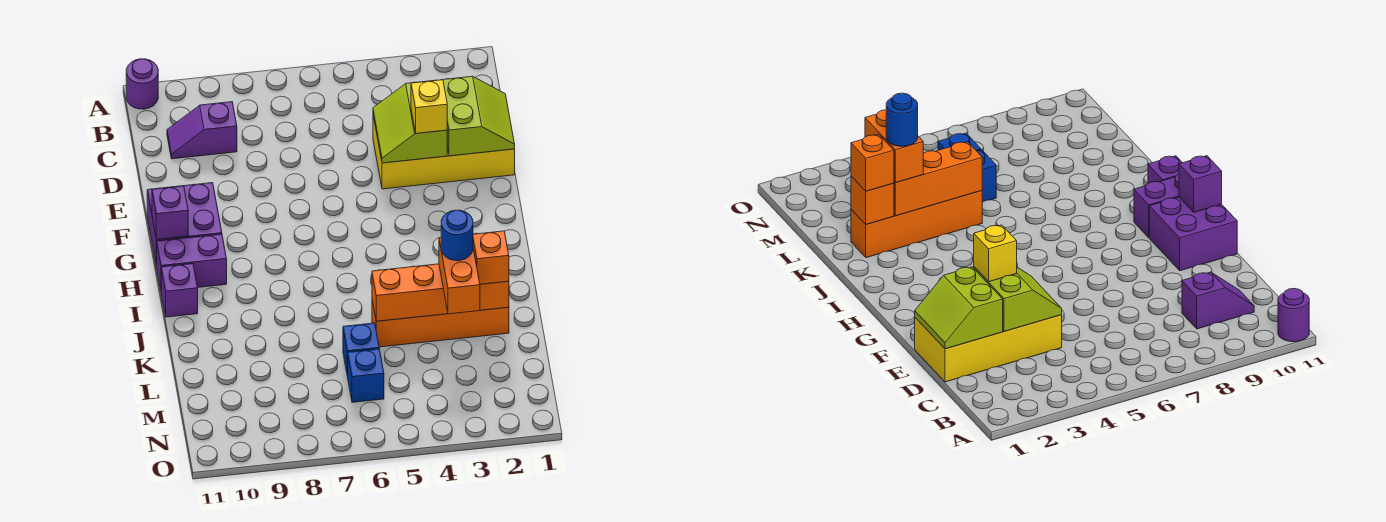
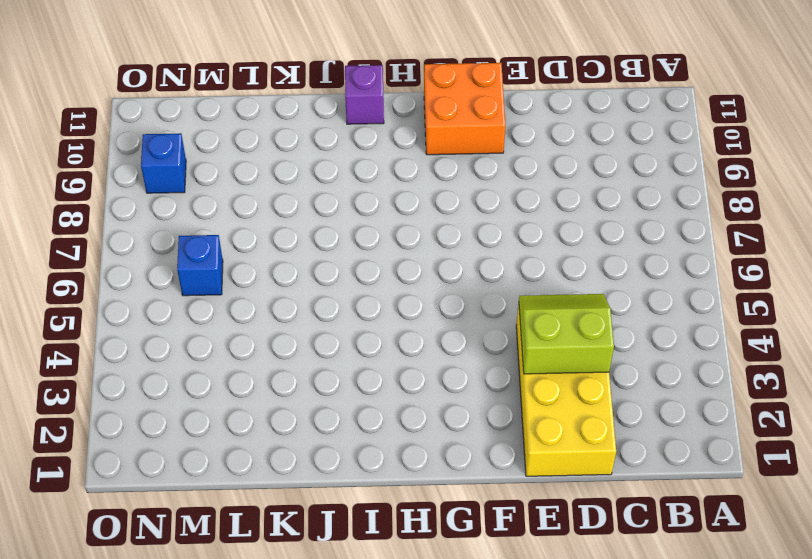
orange brick F10:G11 level 1 -> purple brick F10:G11 level 1
blue brick N9 level 1 -> blue brick L6 level 1
none -> purple round brick A11 level 1
none -> purple slope C9:C10 level 1 top 9
none -> purple brick H10:H11 level 1

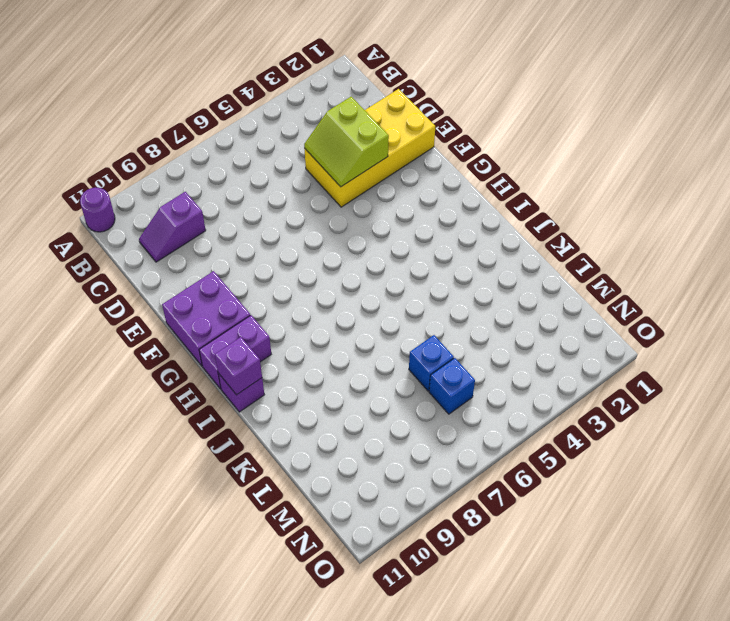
purple brick I11 level 2 -> purple brick G11 level 2
none -> orange brick K2:K5 level 1
none -> lime slope D1:E2 level 2 top 2
none -> orange brick K2 level 2

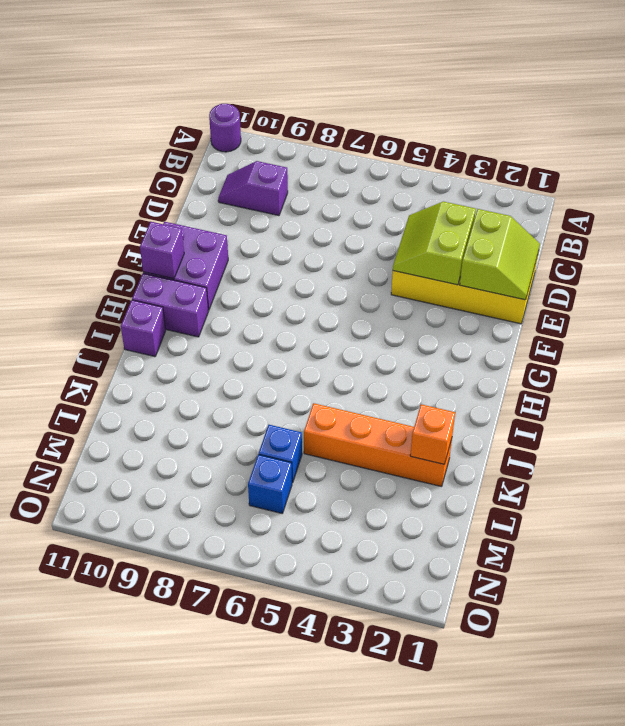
none -> orange brick K3:K5 level 2
none -> yellow brick E3 level 3
none -> orange brick K2 level 3

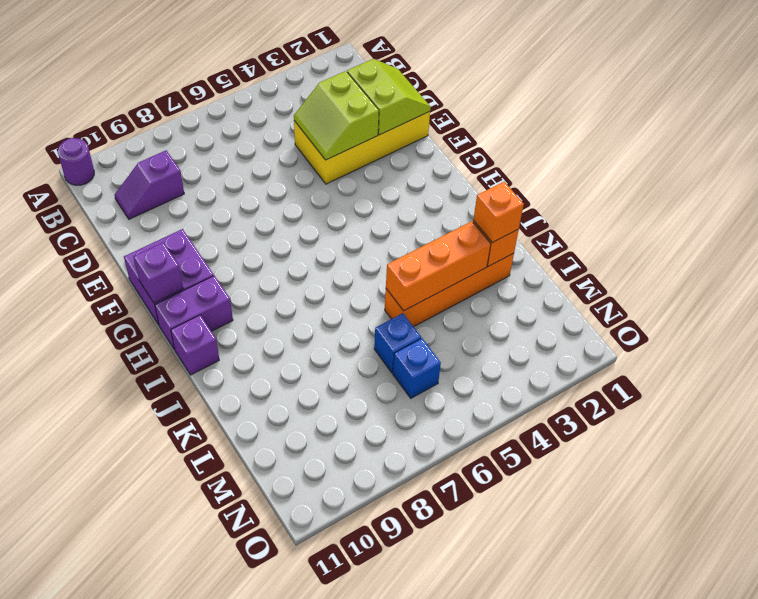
none -> yellow brick E3 level 3
none -> orange brick K3:L3 level 3
none -> blue round brick K3 level 4

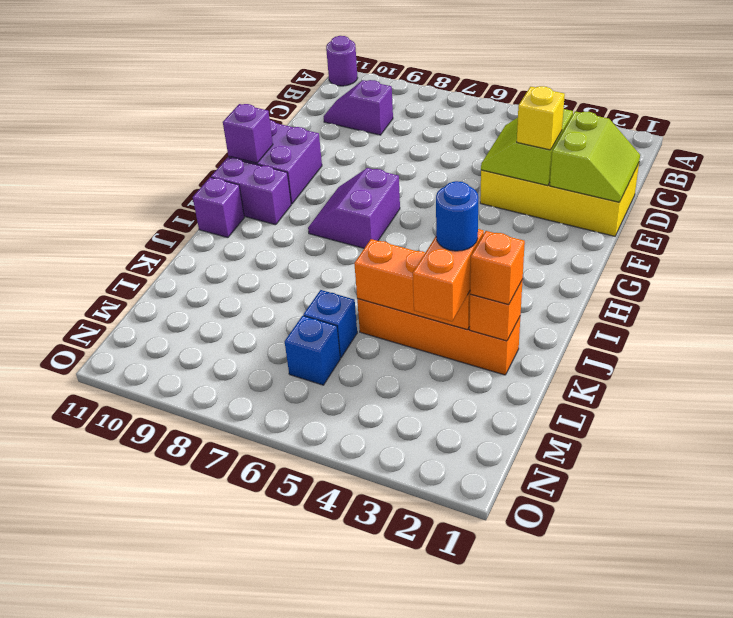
purple slope G7:H8 level 1 top 7 -> none

